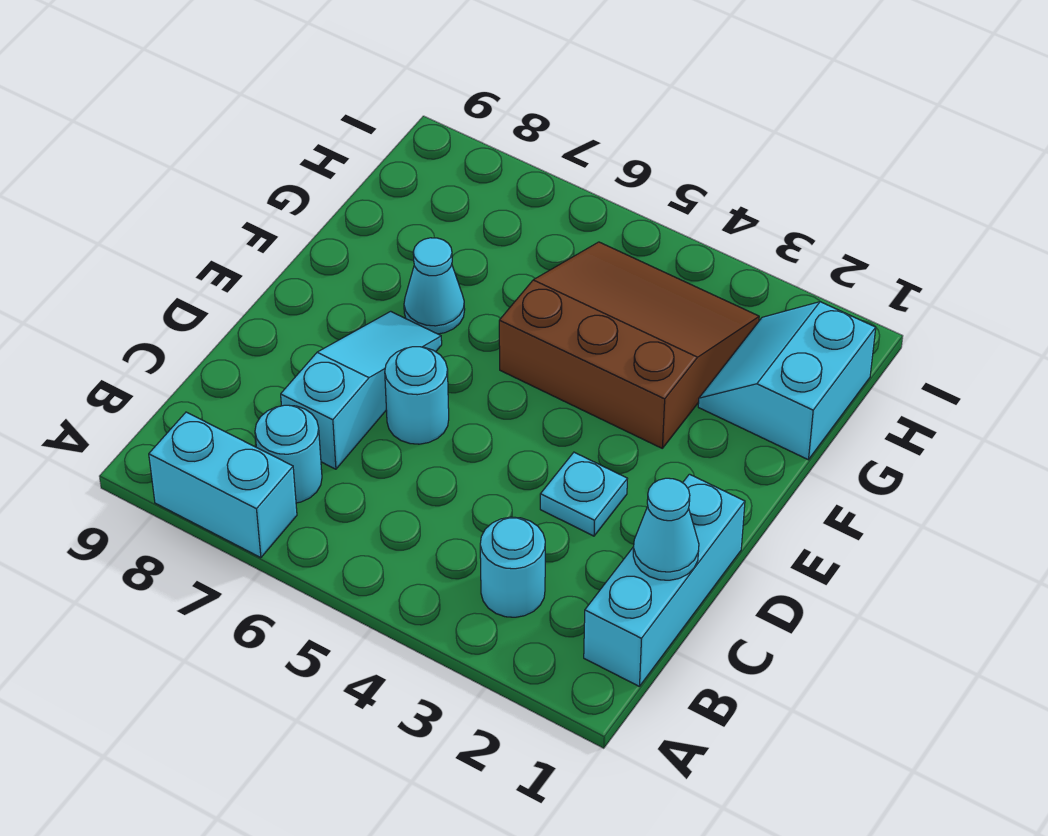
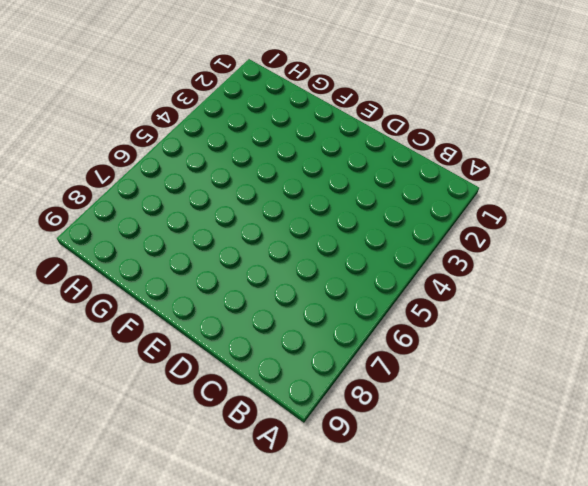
none -> cyan brick A7:A8 level 1
none -> cyan brick B1:D1 level 1

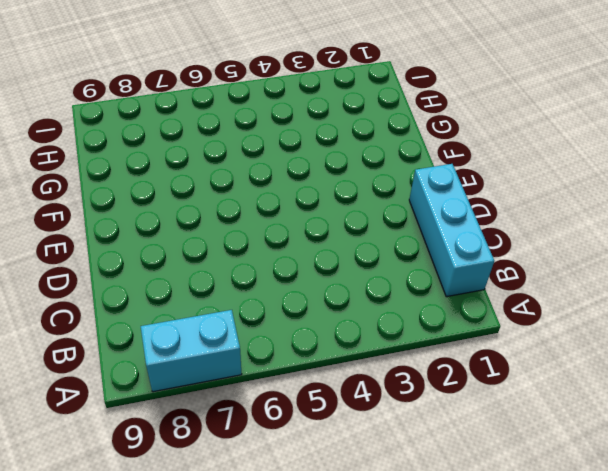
none -> cyan round brick B3 level 1
none -> cyan round brick B7 level 1

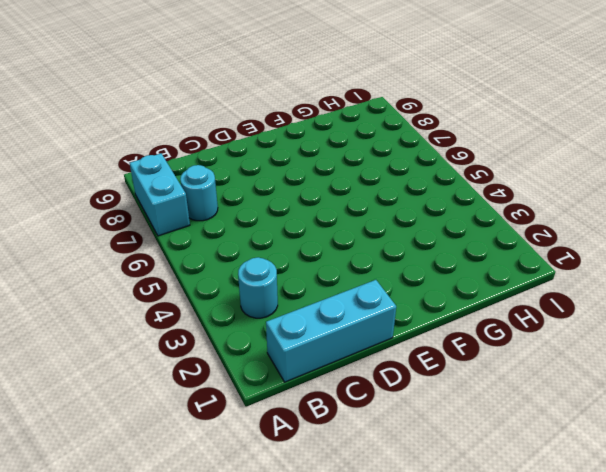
none -> cyan slope C7:E7 level 1 top C
none -> cyan plate D3 level 1

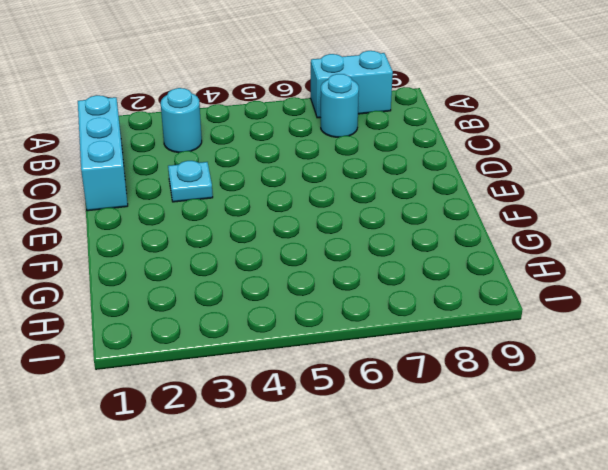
none -> cyan slope C7:E7 level 1 top C
none -> cyan round brick D6 level 1

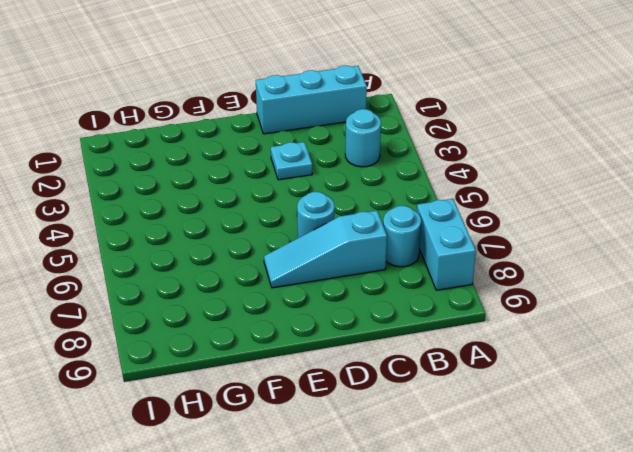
none -> brown slope F3:H5 level 1 top F
none -> cyan cone F7 level 1

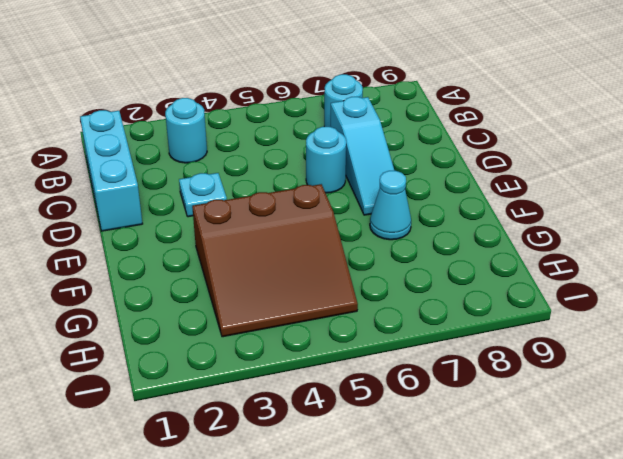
none -> cyan brick A7:A8 level 1
none -> cyan slope G1:H2 level 1 top 1

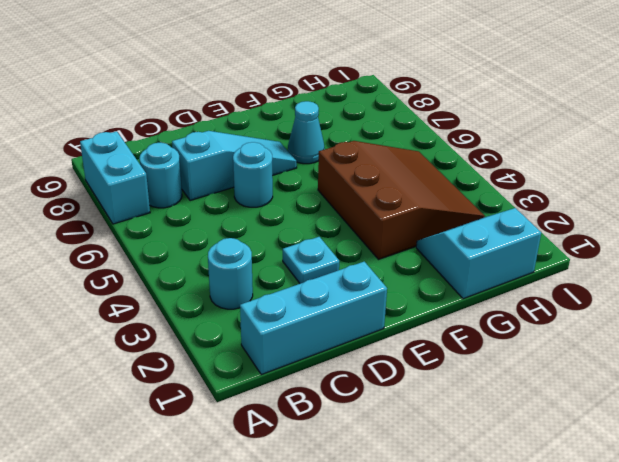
none -> cyan cone C1 level 2

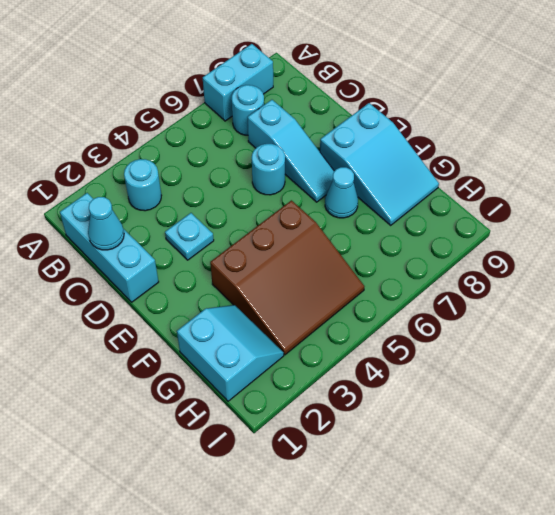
cyan slope E8:G9 level 1 top E -> none

